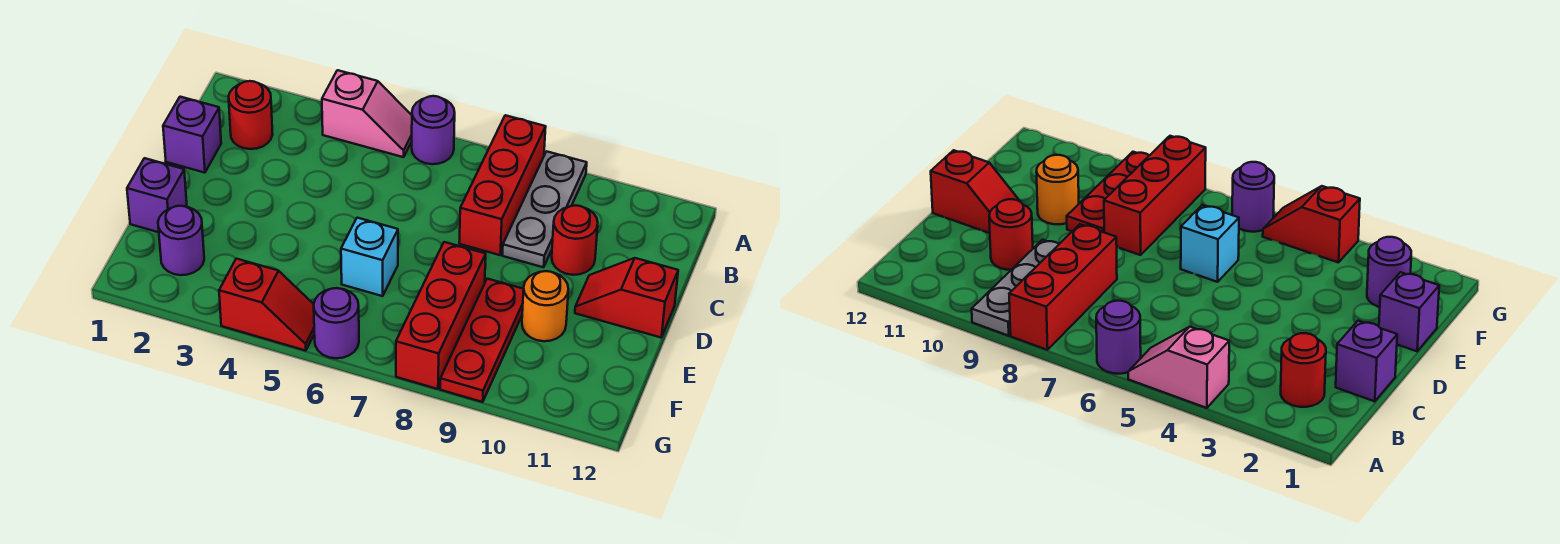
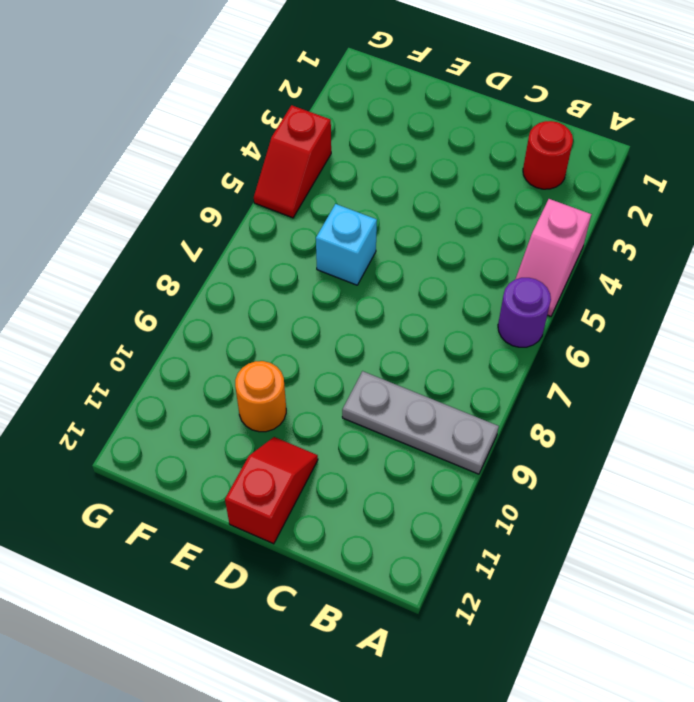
none -> red brick A8:C8 level 1
none -> purple brick C1 level 1
none -> red round brick C10 level 1

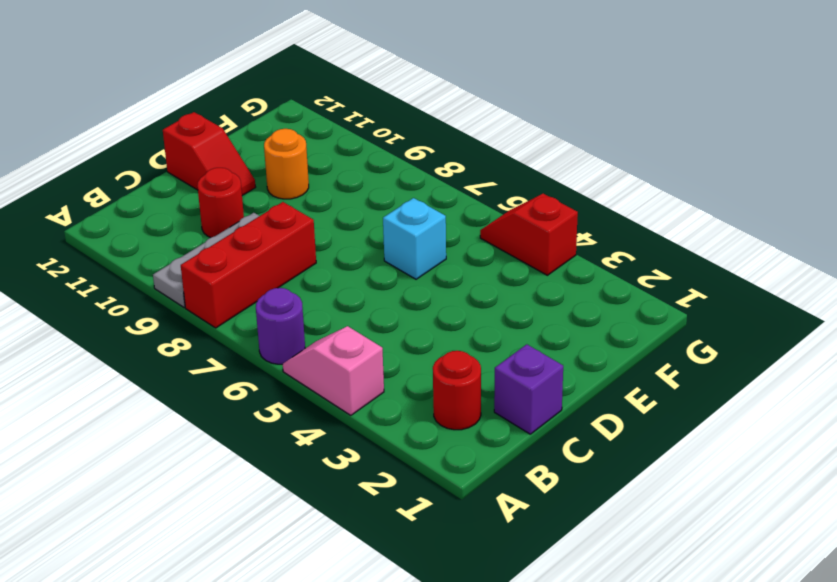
none -> purple brick E1 level 1
none -> red brick E8:G8 level 1
none -> red plate E9:G9 level 1

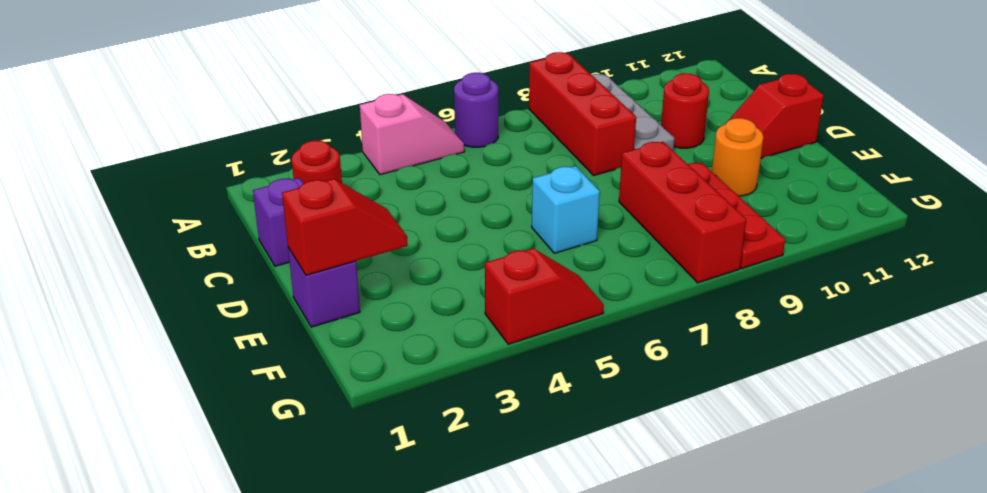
red slope E1:E2 level 2 top 1 -> none
none -> purple round brick F2 level 1
none -> purple round brick G6 level 1

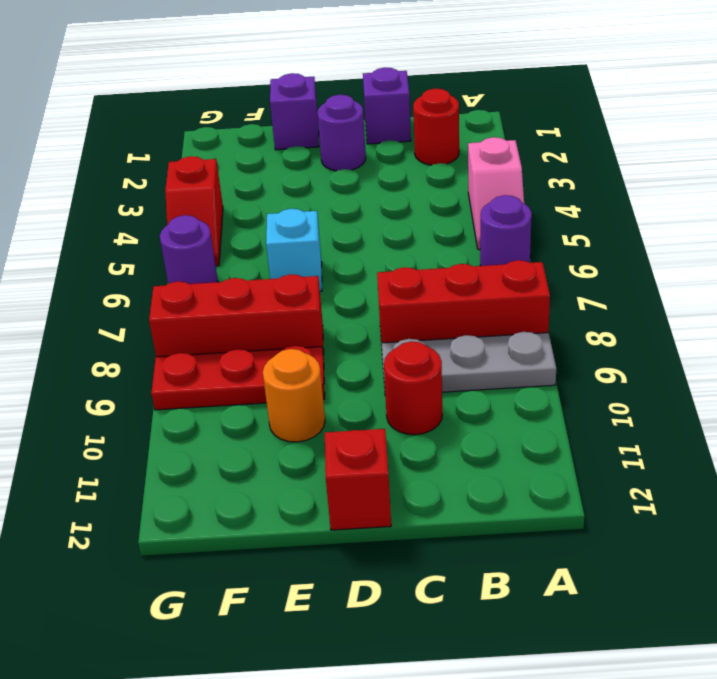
purple round brick D2 level 1 -> purple round brick F2 level 1

